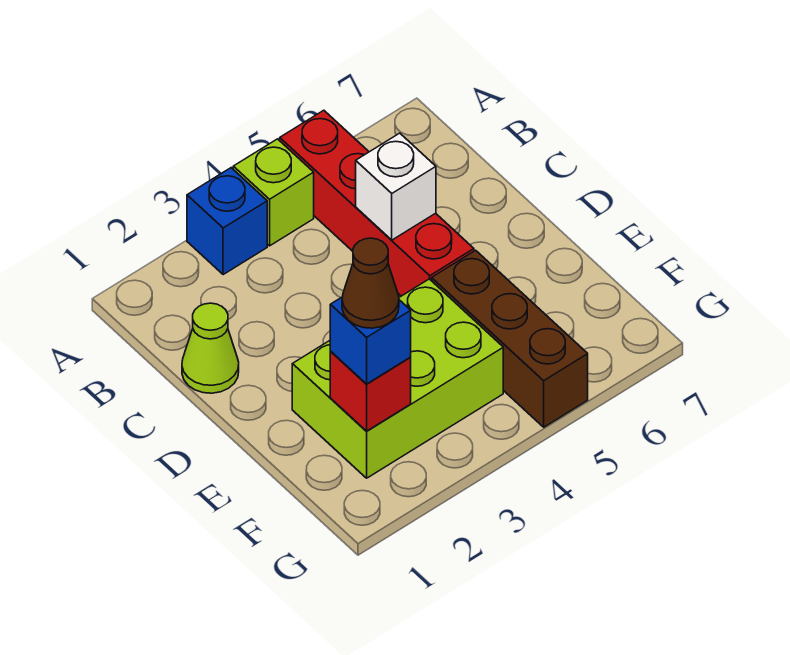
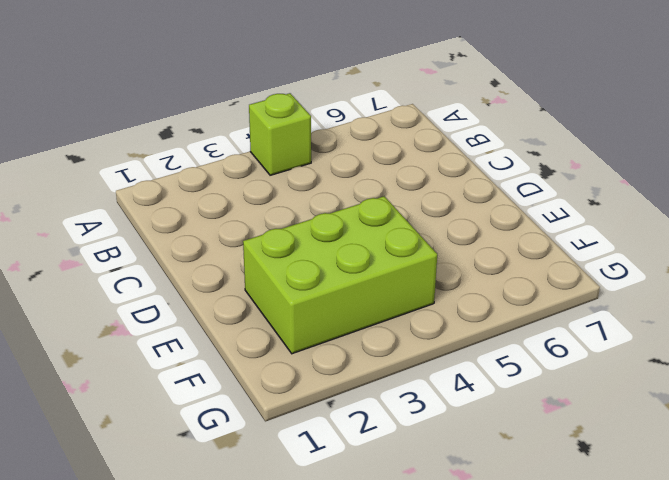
none -> blue brick A3 level 1
none -> red brick A5:D5 level 1

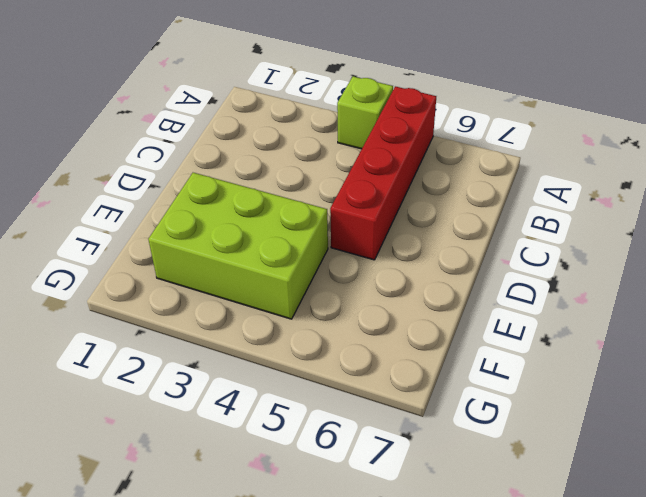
none -> blue brick A3 level 1
none -> lime cone C1 level 1

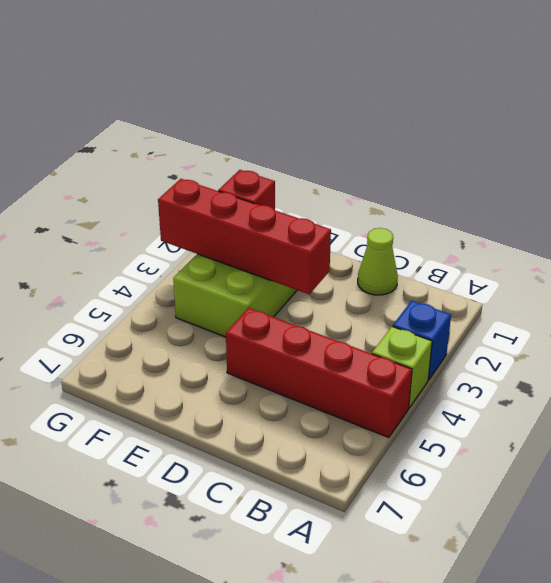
red brick D3:G3 level 2 -> none
none -> brown brick E5:G5 level 1
none -> white brick C5 level 2

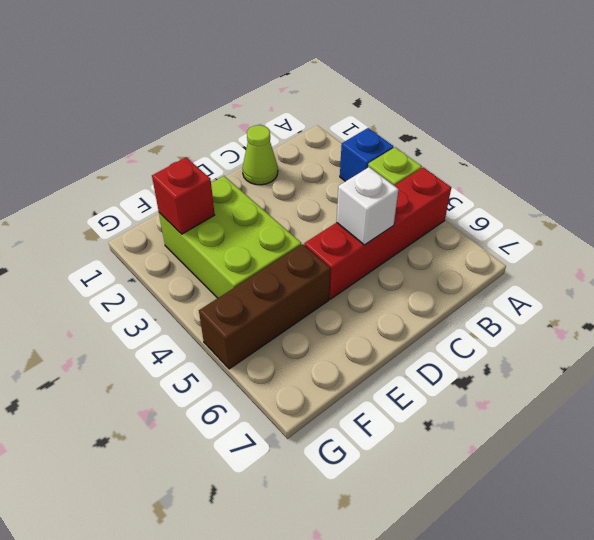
none -> blue brick F2 level 3
none -> brown cone F2 level 4

